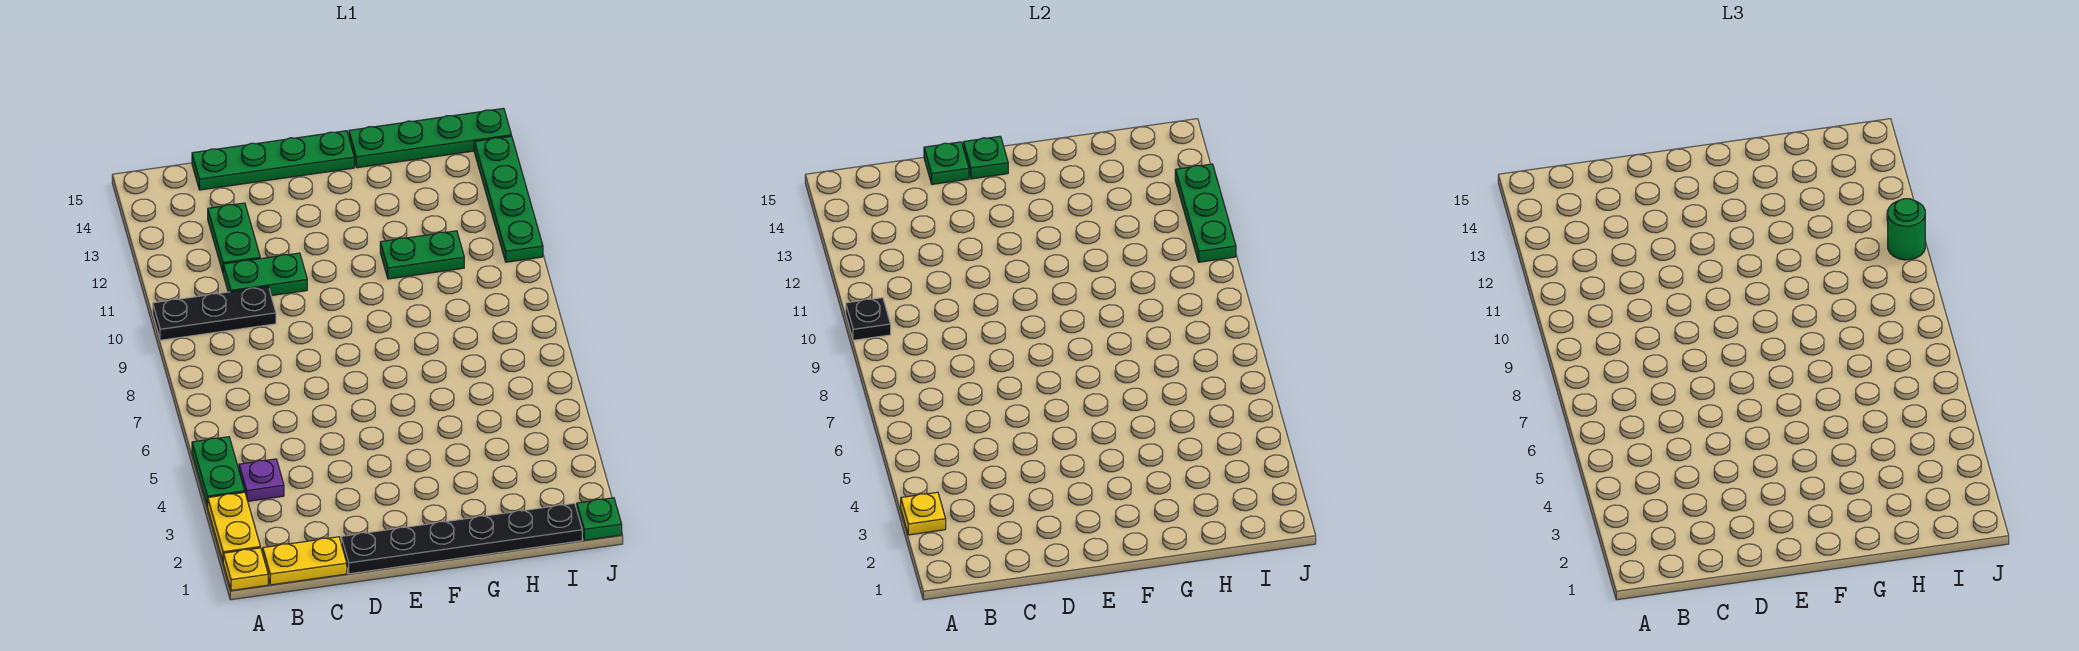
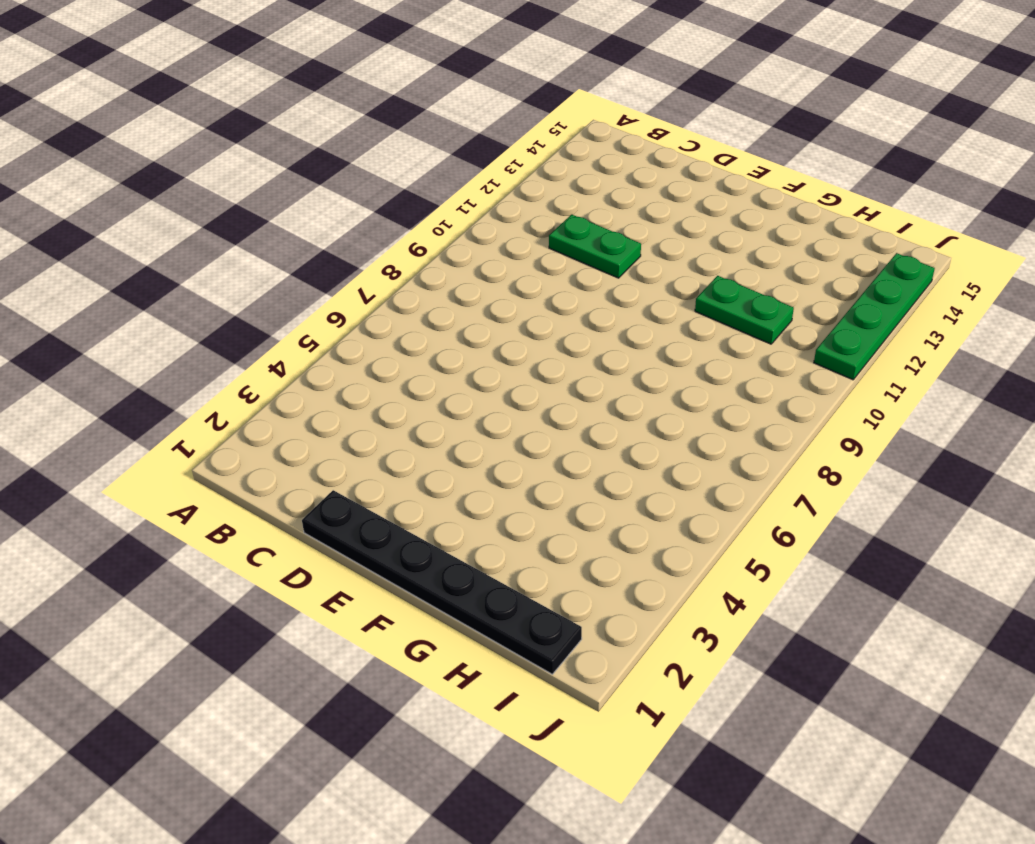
none -> yellow plate A1 level 1
none -> yellow plate A2:A3 level 1
none -> green plate A4:A5 level 1

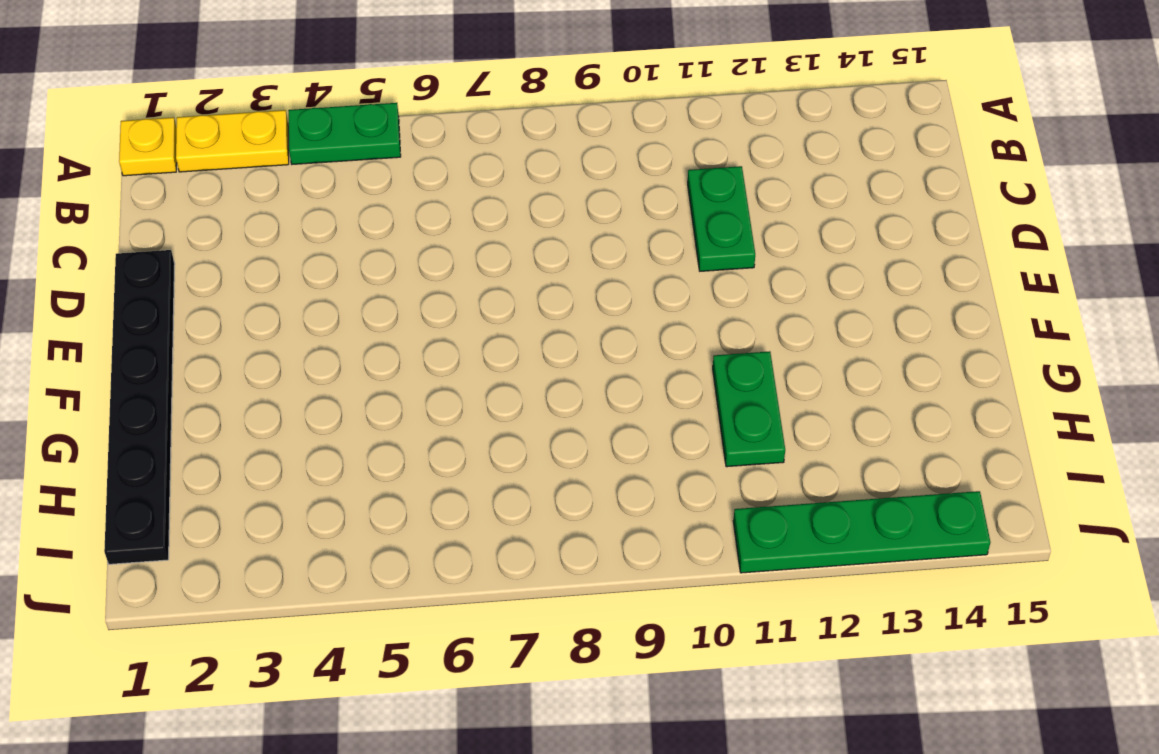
none -> black plate A10:C10 level 1
none -> yellow plate B1:C1 level 1
none -> purple plate B4 level 1

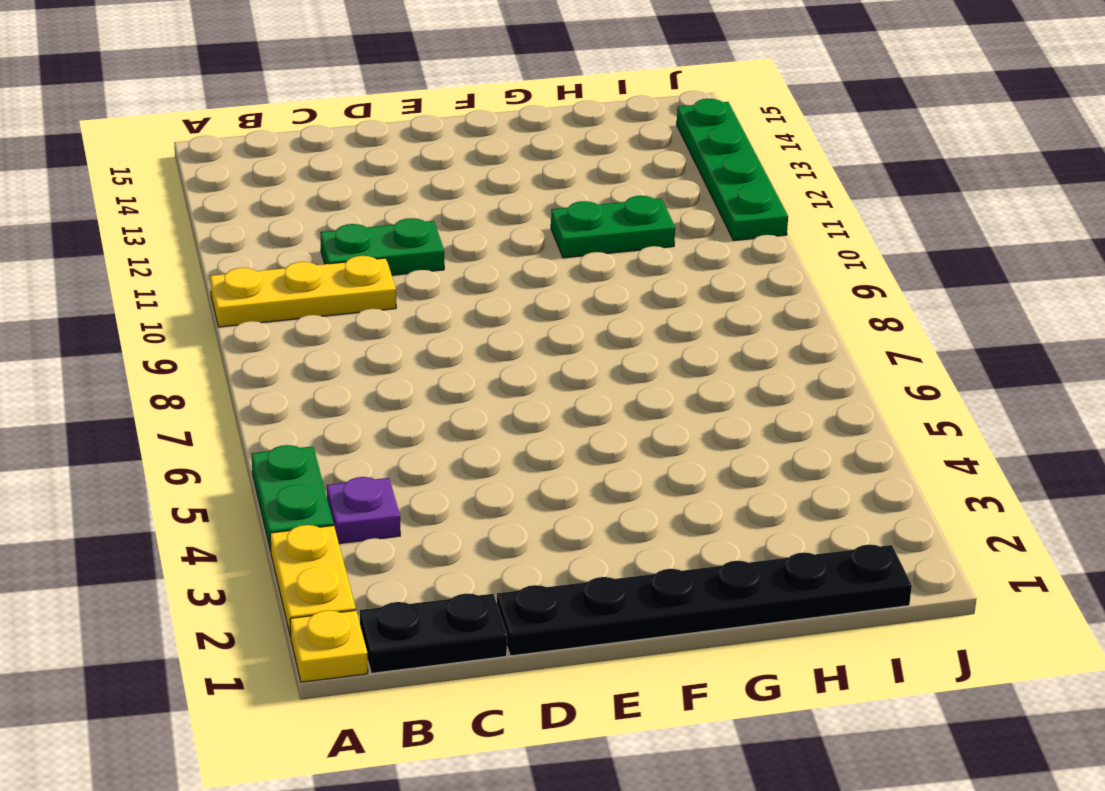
yellow plate A10:C10 level 1 -> black plate A10:C10 level 1
black plate B1:C1 level 1 -> yellow plate B1:C1 level 1
none -> green plate C12:C13 level 1
none -> green plate C15:F15 level 1
none -> green plate G15:J15 level 1

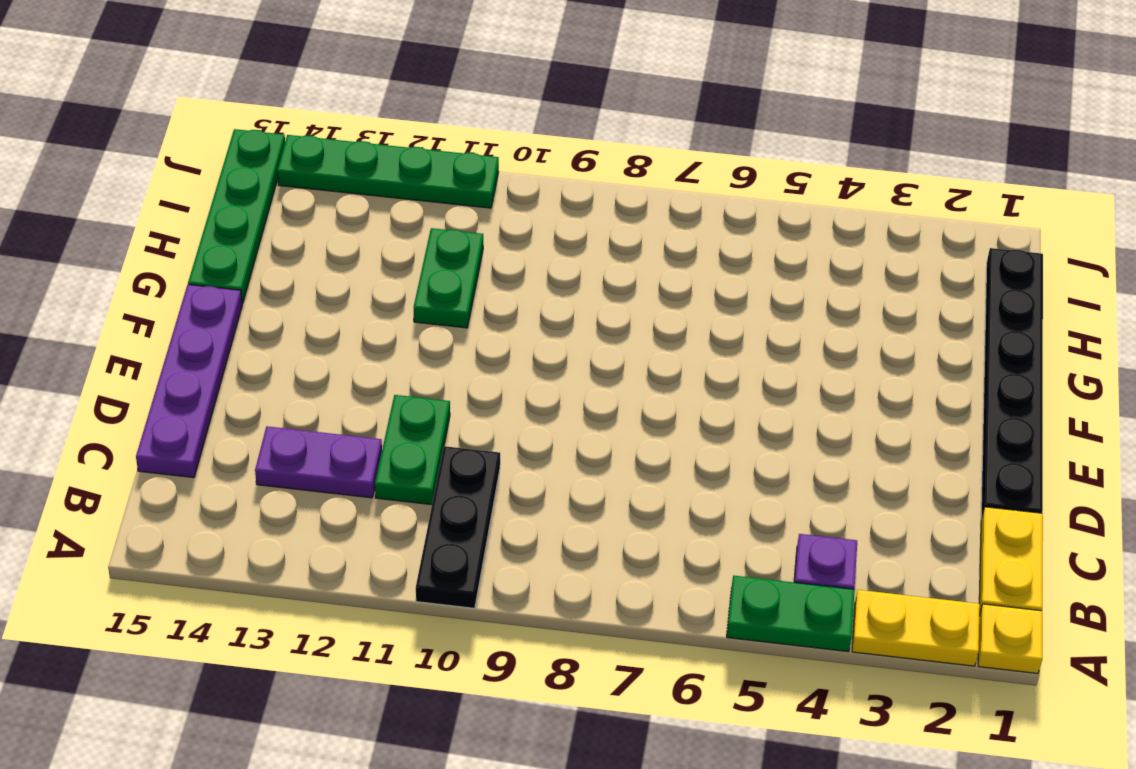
purple plate C12:C13 level 1 -> green plate C12:C13 level 1
purple plate C15:F15 level 1 -> green plate C15:F15 level 1
none -> green plate J1 level 1
none -> yellow plate A3 level 2
none -> black plate A10 level 2

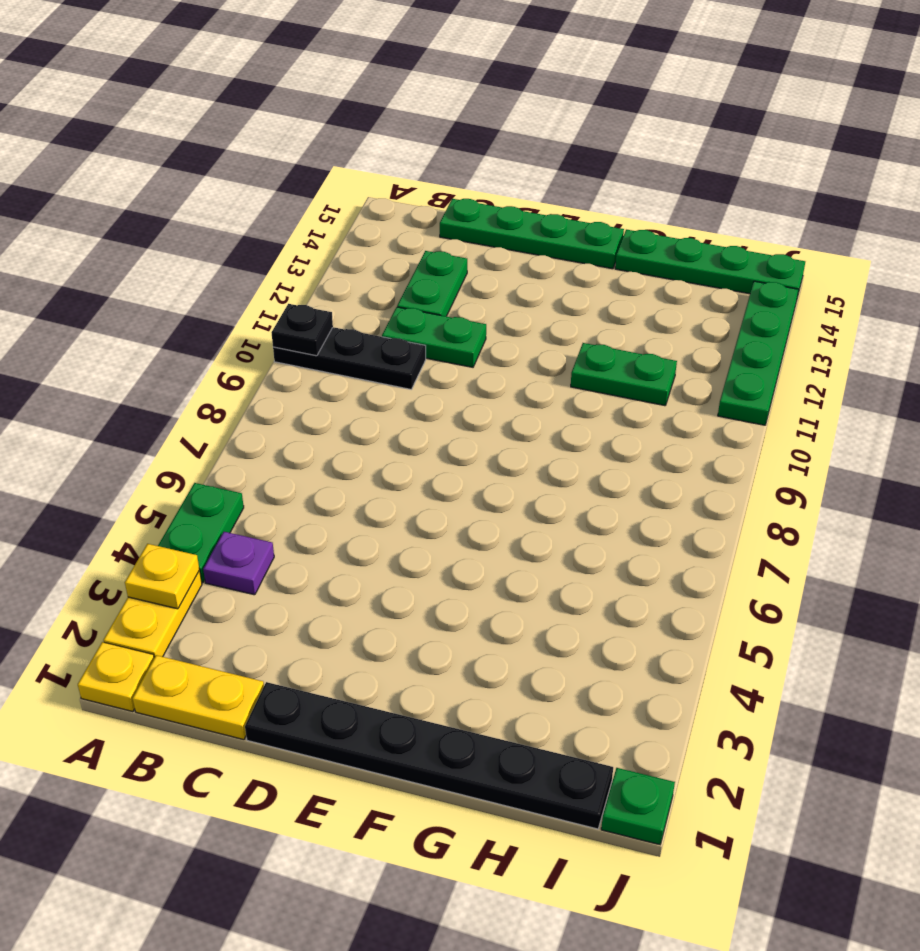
none -> green plate D15 level 2
none -> green plate E15 level 2
none -> green plate J11:J13 level 2

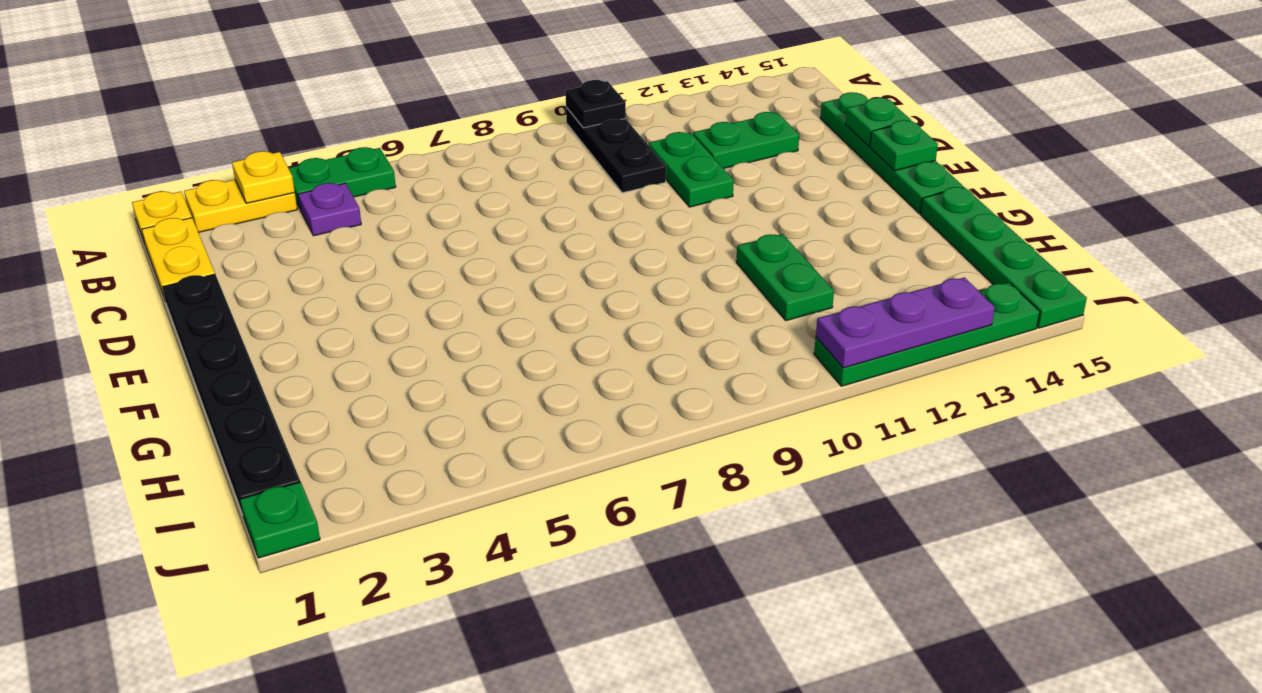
purple plate J11:J13 level 2 -> green plate J11:J13 level 2
none -> green round brick J11 level 3

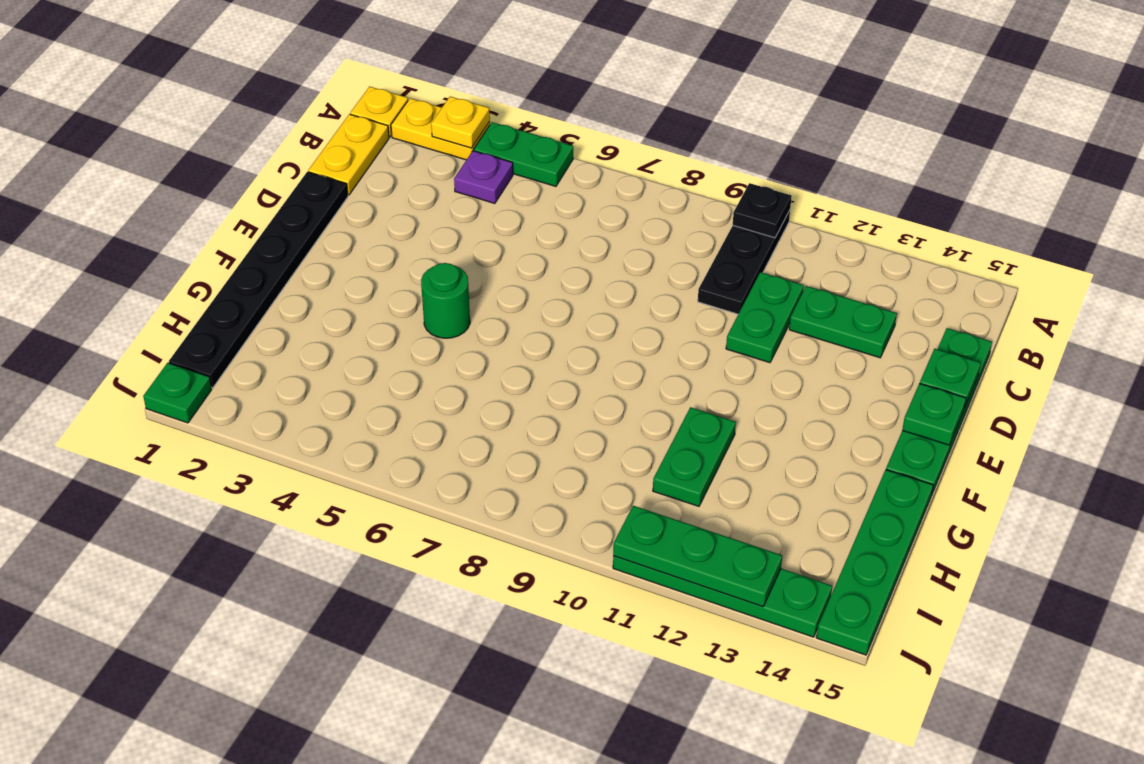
green round brick F5 level 1 -> green round brick J11 level 3

